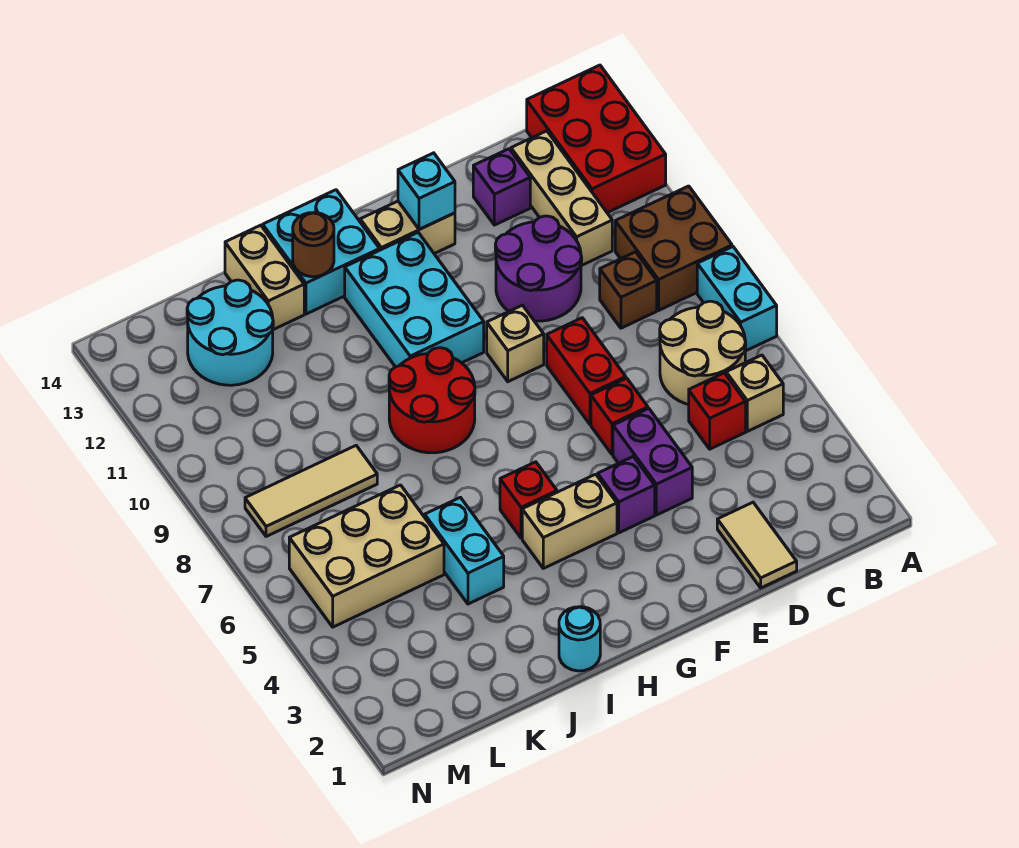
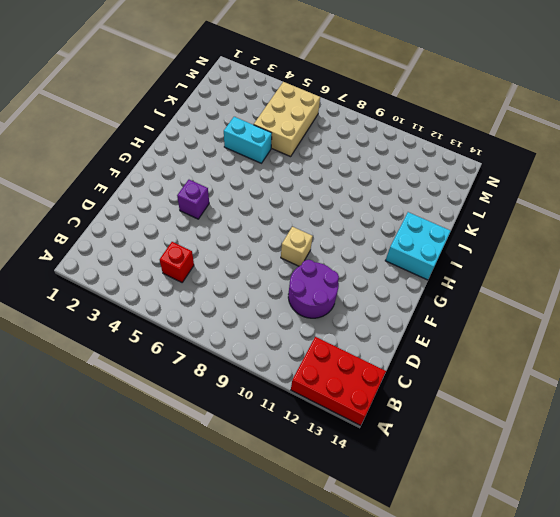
none -> cyan brick A7:A8 level 1
none -> brown brick A9:B10 level 1
none -> tan brick B5 level 1
none -> tan round brick B6:C7 level 1

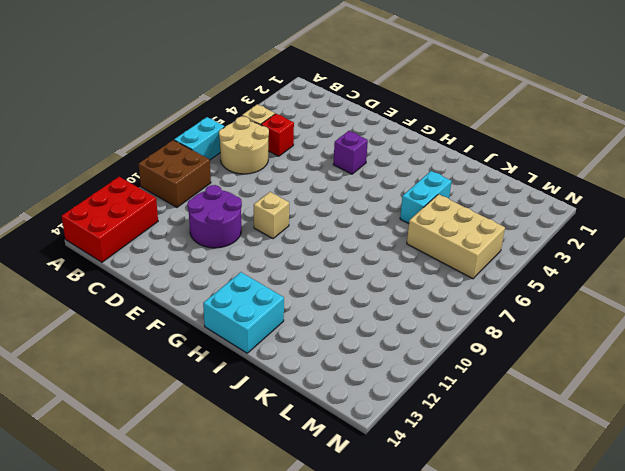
none -> brown brick C9 level 1
none -> tan brick C11:C13 level 1
none -> tan tile D1:D2 level 1
none -> purple brick D13 level 1

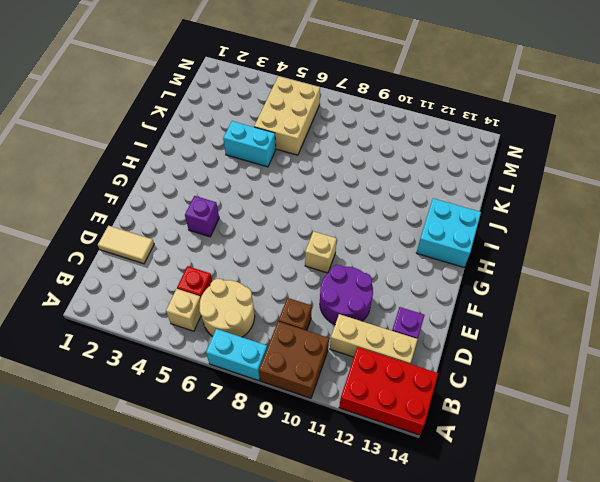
none -> purple brick E4:E5 level 1
none -> red brick E6 level 1
none -> red brick E7:E8 level 1
none -> tan brick F13:G13 level 1

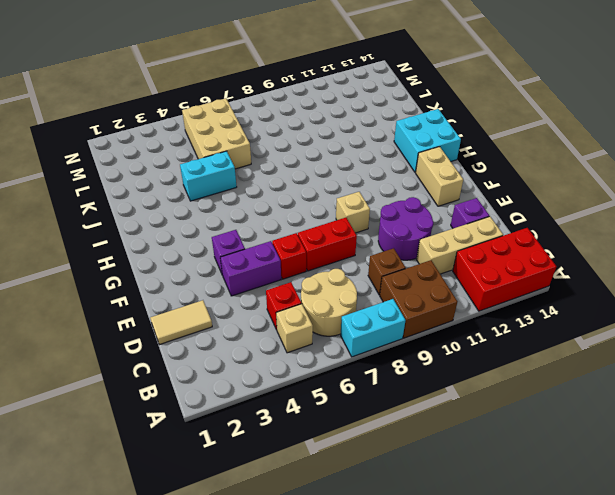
none -> tan brick G4:H4 level 1
none -> cyan brick G10:H12 level 1
none -> red brick H5 level 1
none -> red round brick H8:I9 level 1

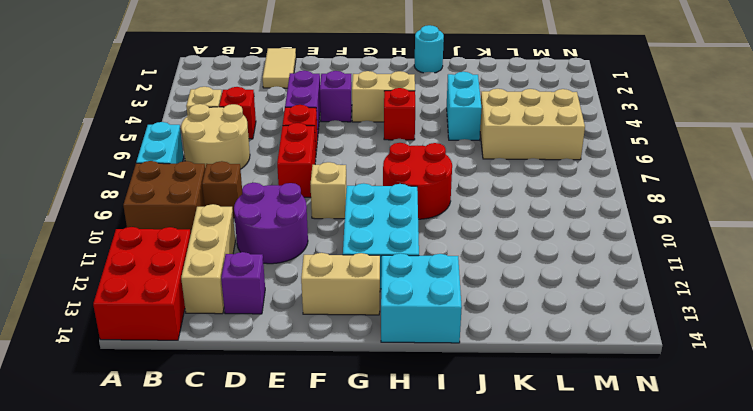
none -> tan brick J13:J14 level 1
none -> tan tile K8:M8 level 1
none -> cyan round brick K12:L13 level 1
none -> cyan brick F13 level 2

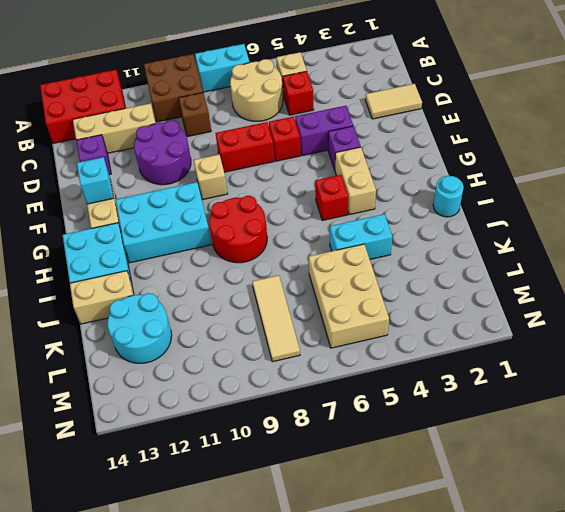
none -> brown round brick I13 level 2

